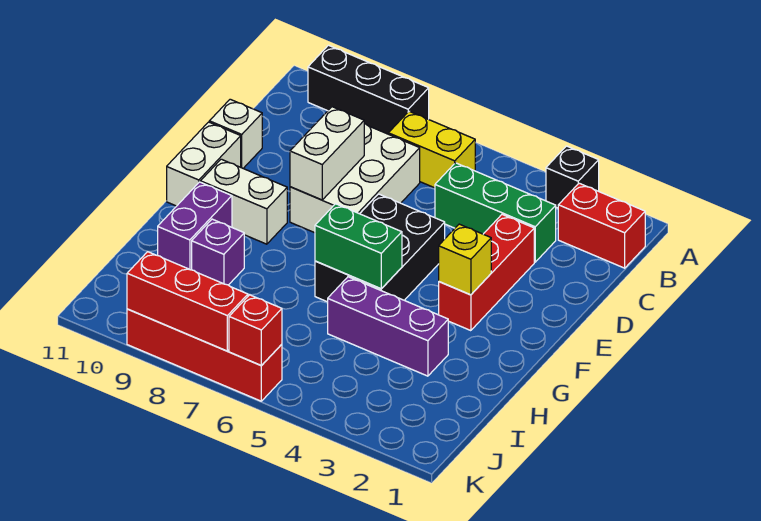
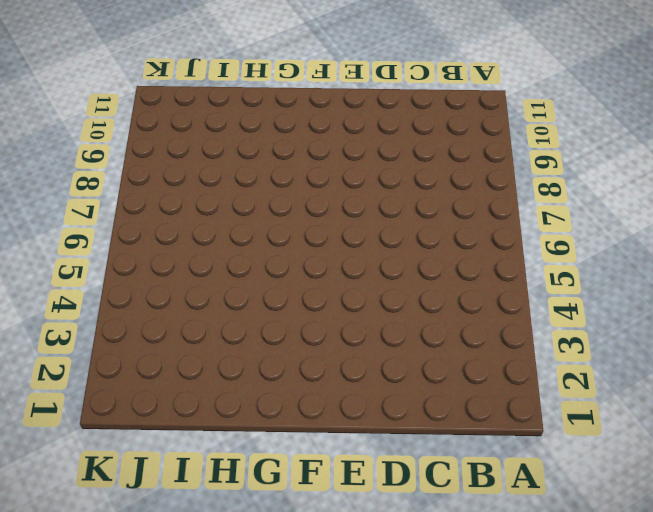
none -> black brick A3 level 1
none -> black brick A8:A10 level 1
none -> red brick B1:B2 level 1

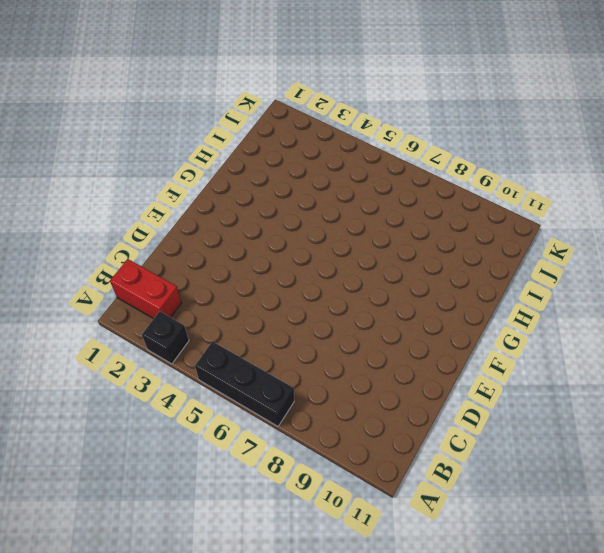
black brick A5:A7 level 1 -> black brick A8:A10 level 1
none -> yellow brick B6:B7 level 1
none -> green brick C3:C5 level 1
none -> white brick C7:E8 level 1

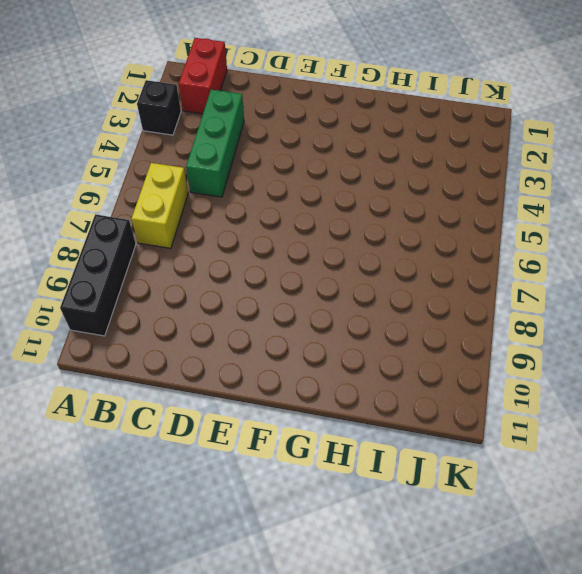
none -> white brick C7:E8 level 1
none -> red brick D3:F3 level 1
none -> white brick D11 level 1

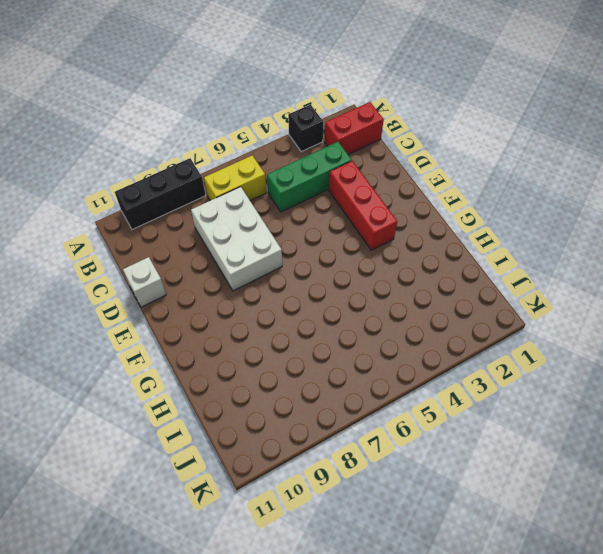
none -> black brick E5:G6 level 1
none -> white brick E11:F11 level 1
none -> white brick F9:F10 level 1

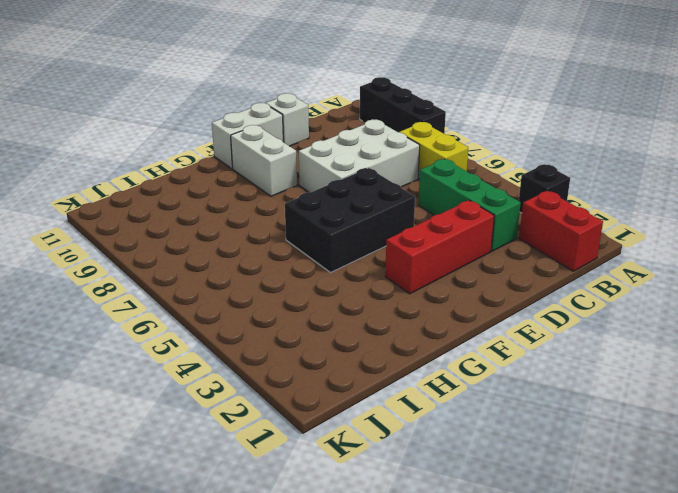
none -> purple brick G10:H10 level 1
none -> purple brick H3:H5 level 1
none -> purple brick H9 level 1

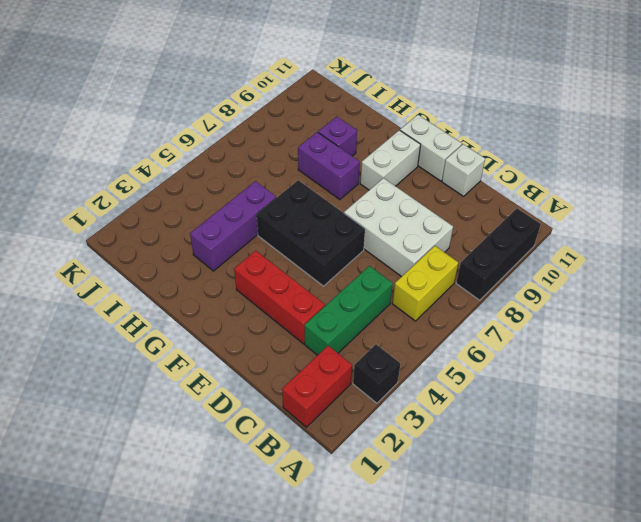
purple brick G8:H8 level 1 -> purple brick G10:H10 level 1
none -> red brick K6:K9 level 1
none -> white brick D8:E8 level 2
none -> yellow brick F3 level 2

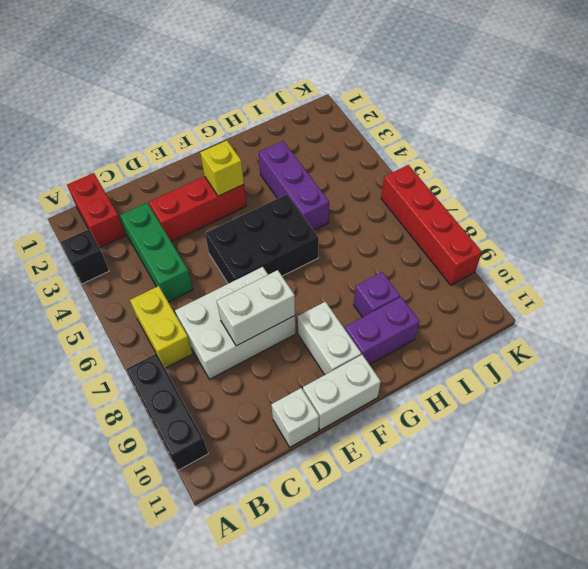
none -> green brick G5:G6 level 2
none -> red brick K6 level 2
none -> red brick K7:K9 level 2

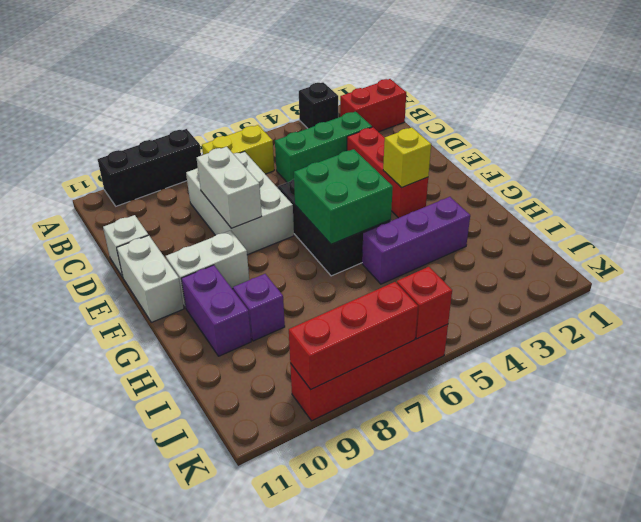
green brick F5:G6 level 2 -> green brick G5:G6 level 2

